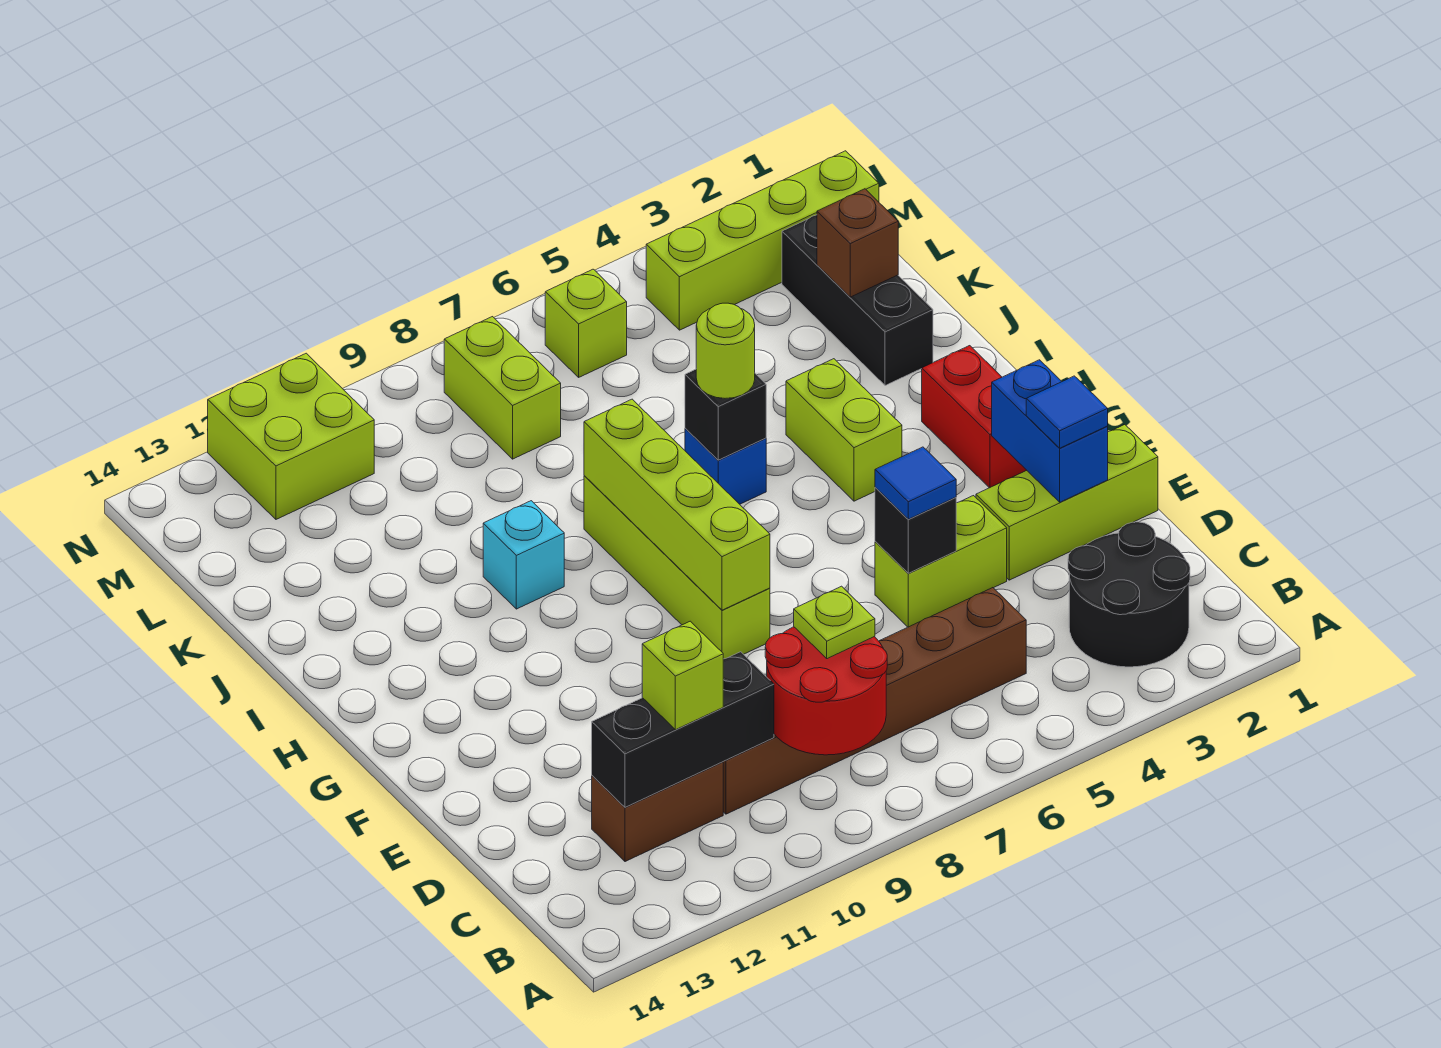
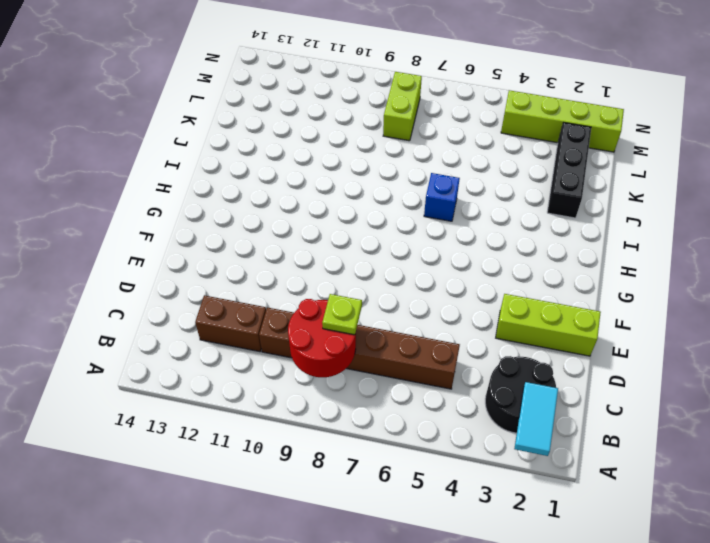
cyan tile A2:B2 level 2 -> none
none -> lime brick E4:E5 level 1
none -> lime brick F8:I8 level 1
none -> red brick G2:H2 level 1

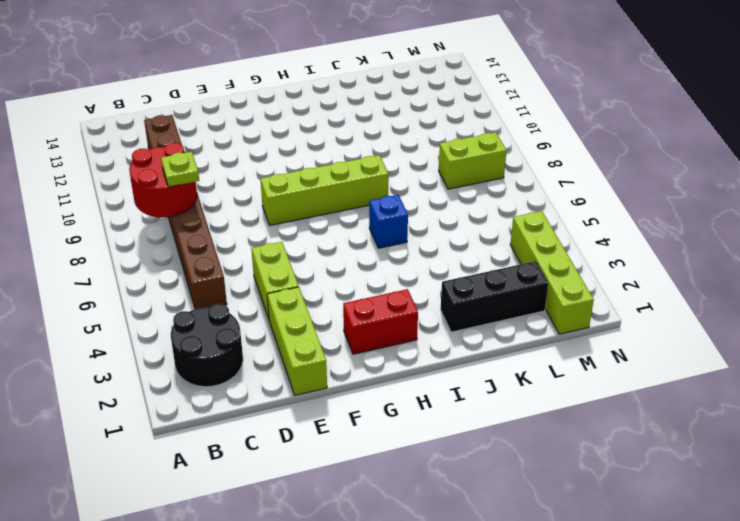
none -> lime brick H4:I4 level 1
none -> cyan brick I10 level 1
none -> lime brick M6 level 1

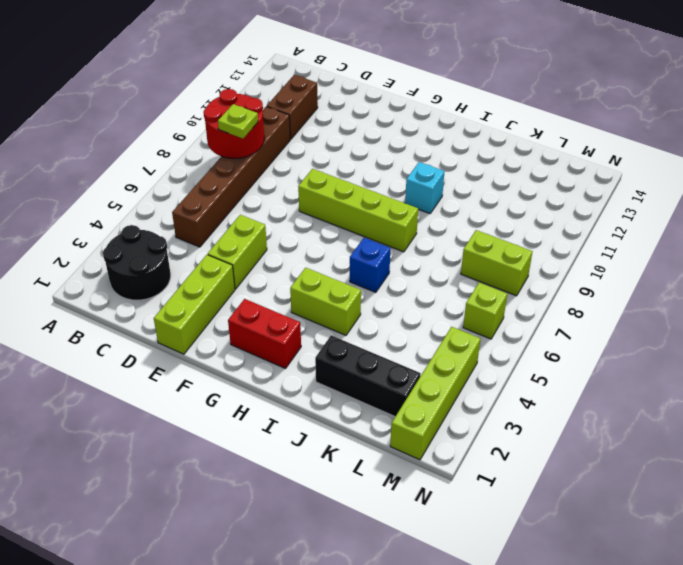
none -> lime brick M11:N12 level 1
none -> black brick C10:C12 level 2
none -> blue brick E2:F2 level 2

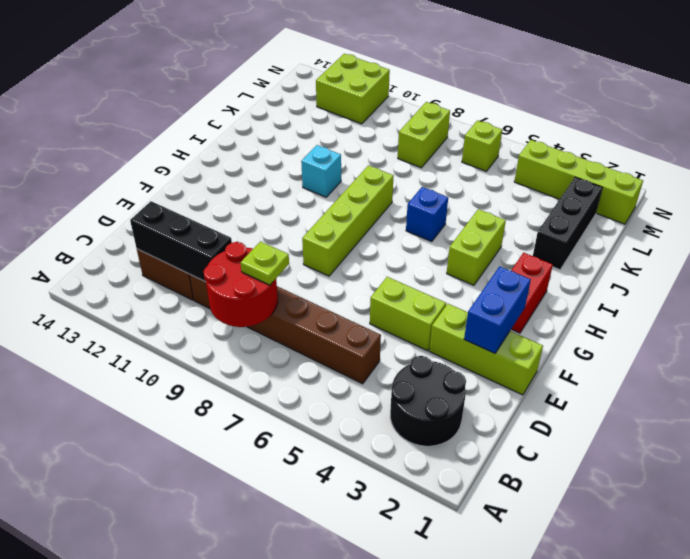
none -> black brick E5 level 2
none -> lime brick F8:I8 level 2
none -> black brick I6 level 2

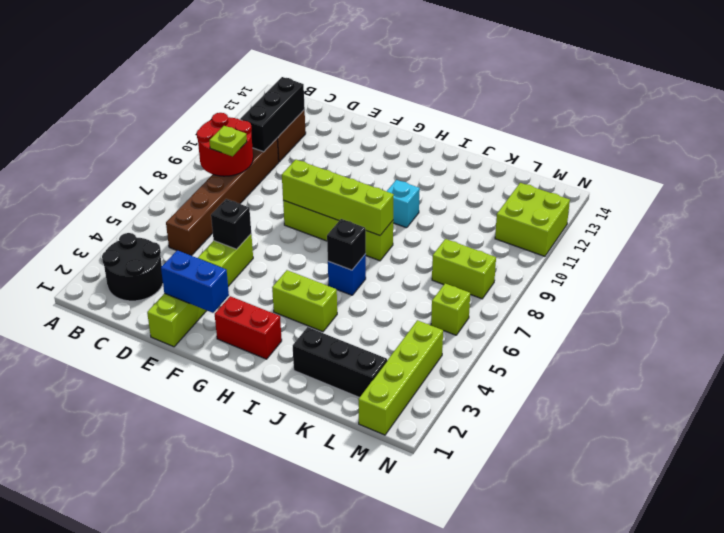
none -> brown brick K2 level 2
none -> lime brick C11 level 3
none -> blue tile E2 level 3

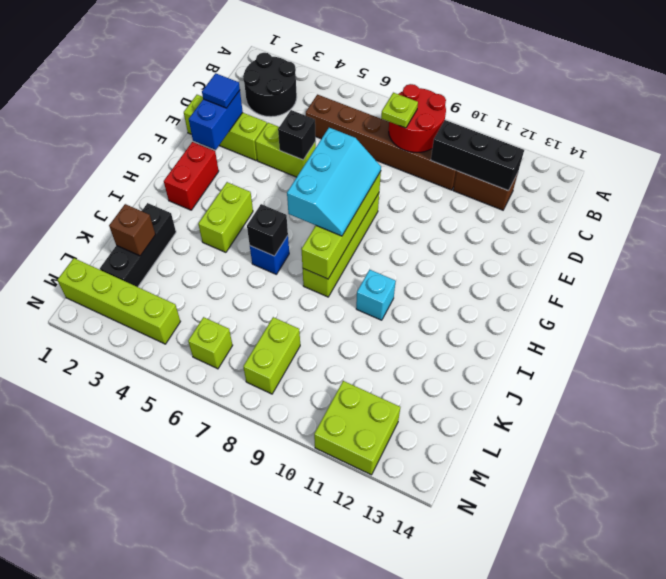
cyan slope F7:H8 level 3 top 7 -> none
none -> lime brick C11 level 3
none -> blue tile E5 level 3
none -> lime round brick I6 level 3

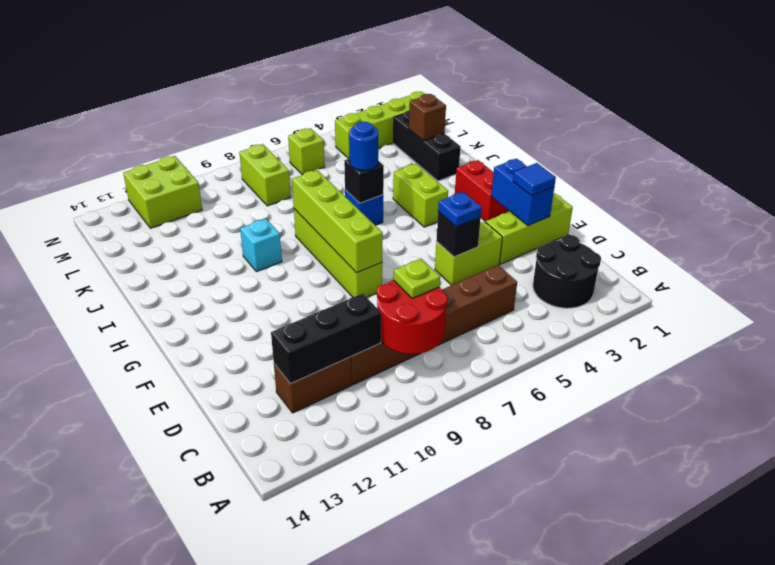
blue plate E5 level 3 -> blue tile E5 level 3
blue round brick I6 level 3 -> lime round brick I6 level 3
none -> lime brick C11 level 3

